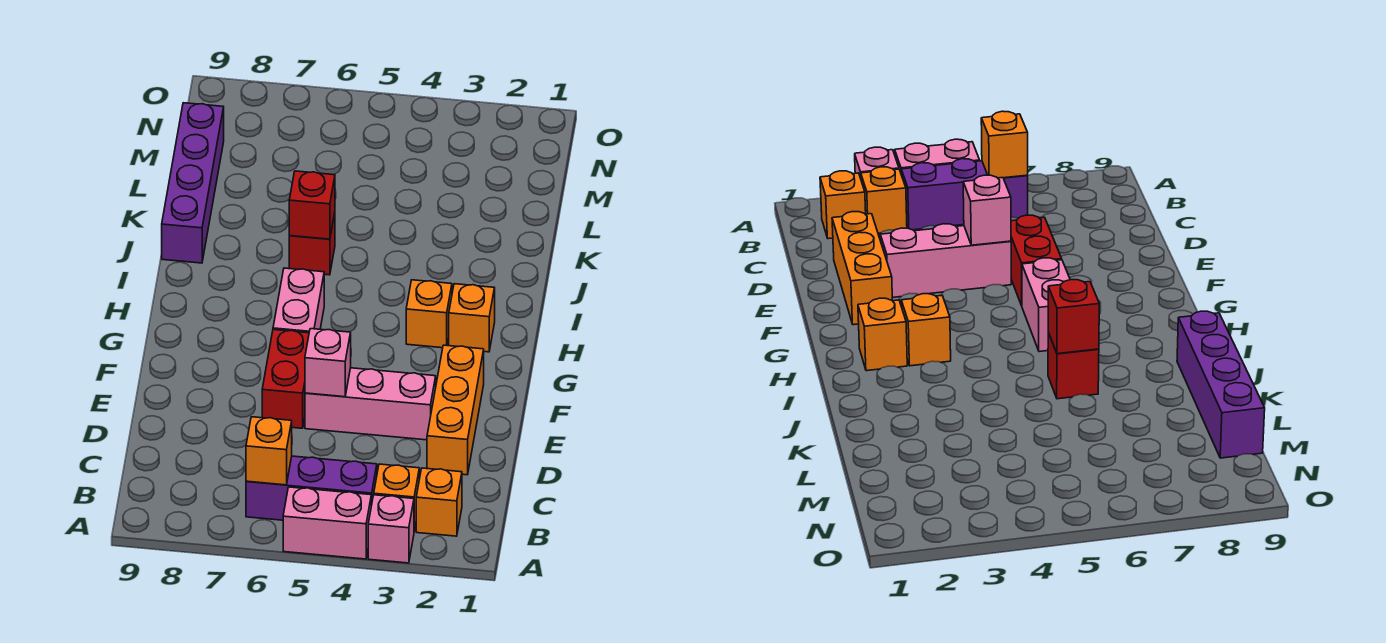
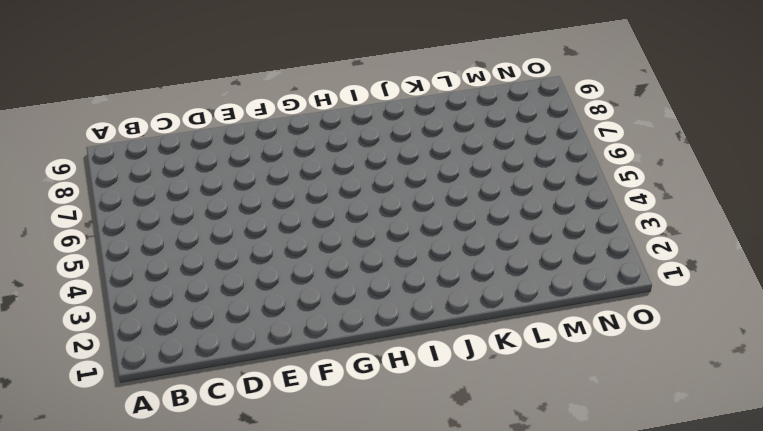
none -> pink brick A3 level 1
none -> pink brick A4:A5 level 1
none -> orange brick B2 level 1

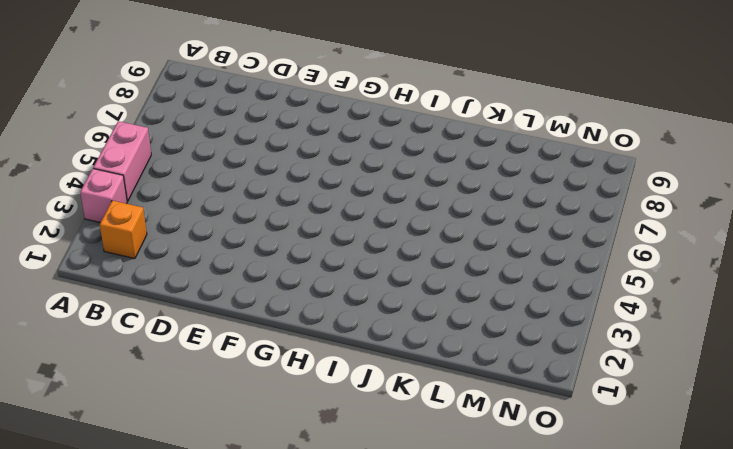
none -> orange brick B3 level 1
none -> purple brick B4:B6 level 1
none -> orange brick D2:F2 level 1

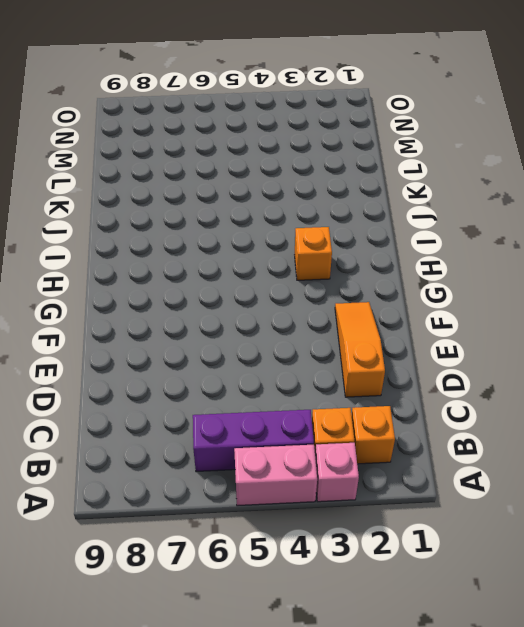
orange slope D2:F2 level 1 top D -> orange brick D2:F2 level 1
none -> pink brick E3:E5 level 1
none -> red brick E6:F6 level 1
none -> pink brick G6:H6 level 1

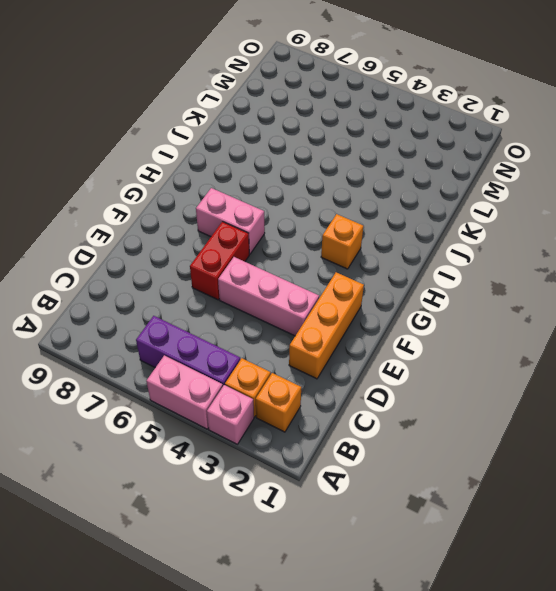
pink brick G6:G7 level 1 -> pink brick G6:H6 level 1
none -> orange brick H2 level 1
none -> red brick J6 level 1
none -> purple brick J9:M9 level 1

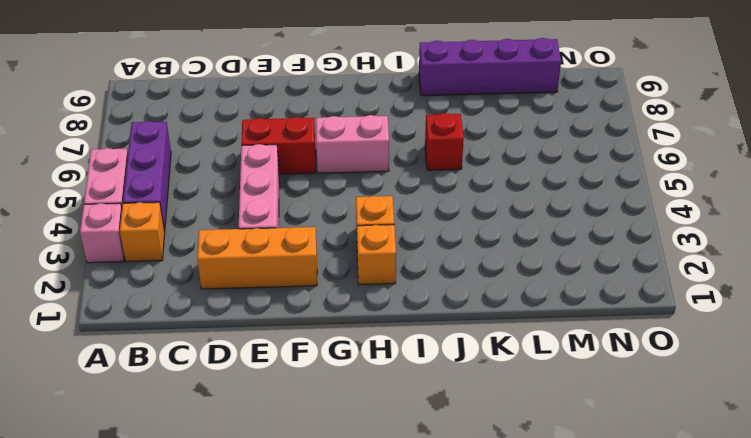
none -> orange brick B2 level 1
none -> orange brick B6 level 2
none -> pink brick E5 level 2

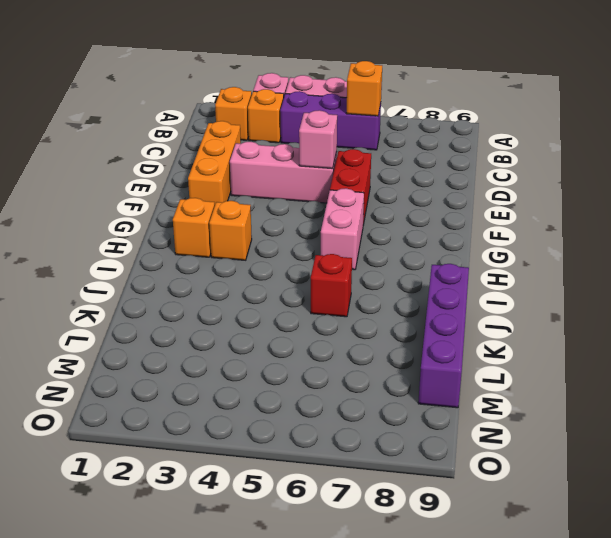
none -> red brick J6 level 2

